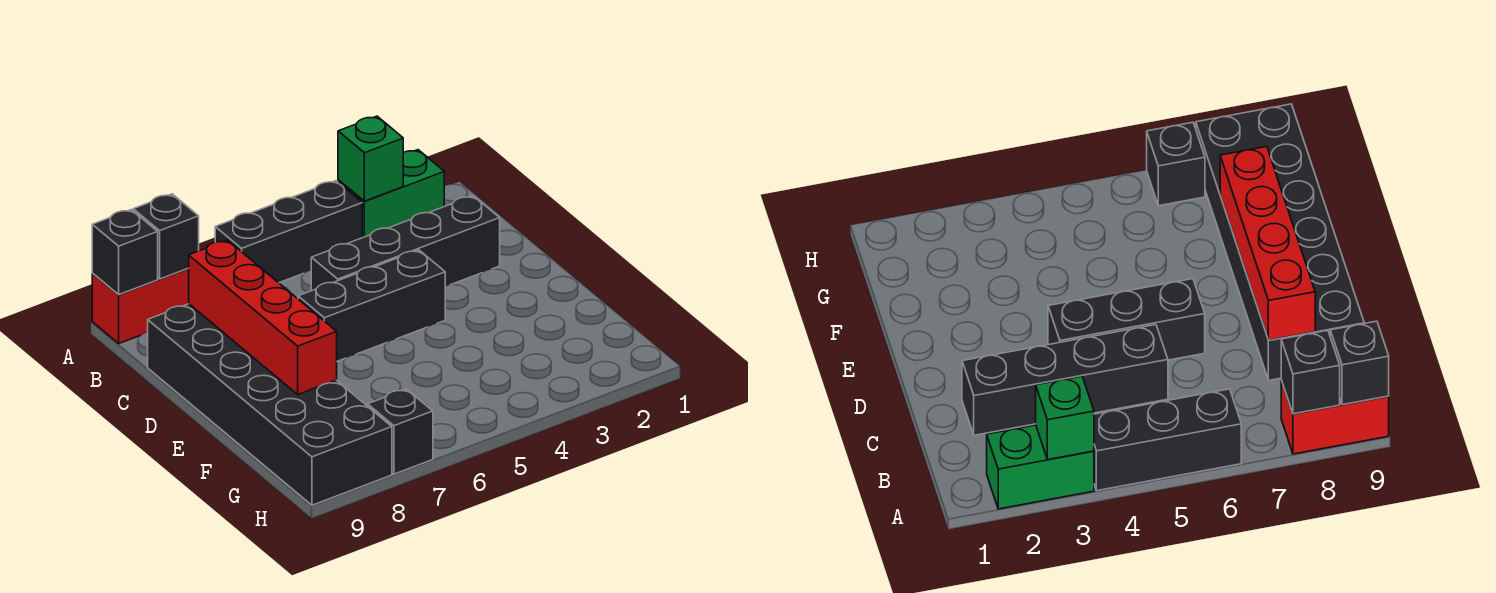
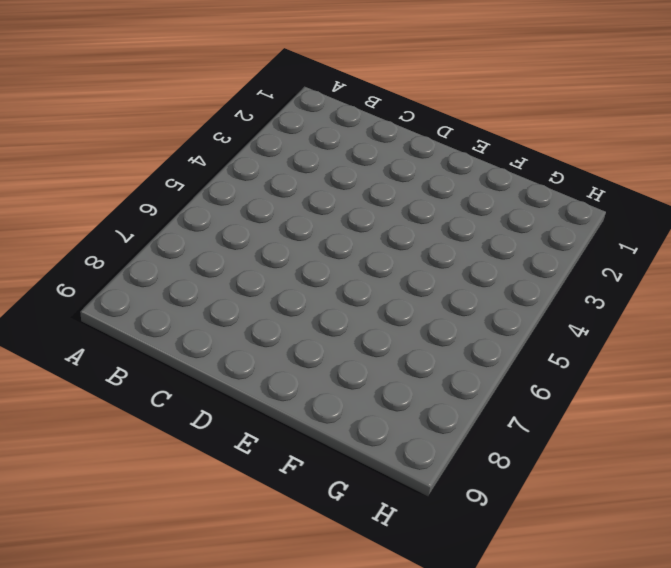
none -> green brick A2:A3 level 1
none -> black brick A4:A6 level 1

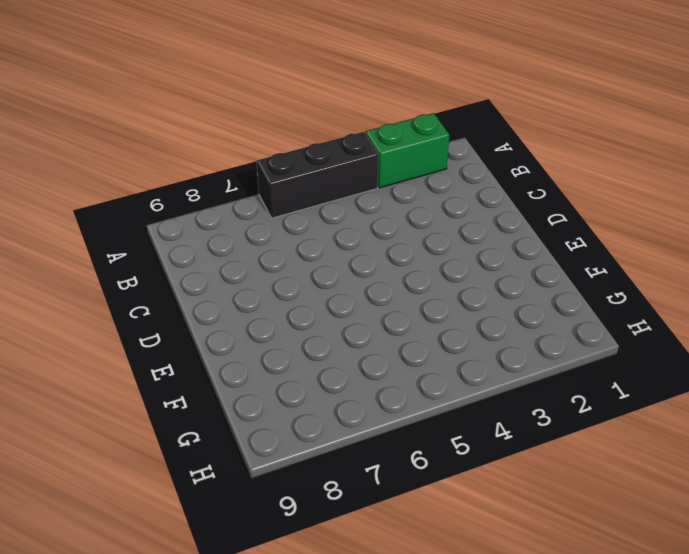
none -> red brick A8:A9 level 1
none -> black brick C2:C5 level 1

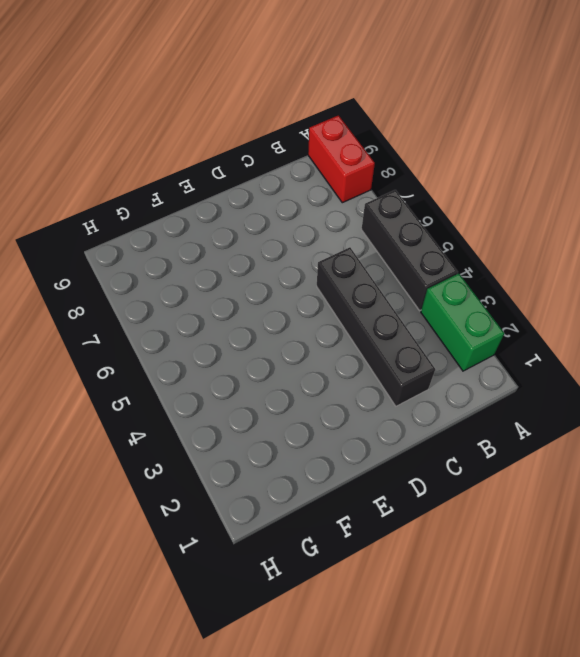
none -> black brick C8:H9 level 1
none -> black brick D4:D6 level 1

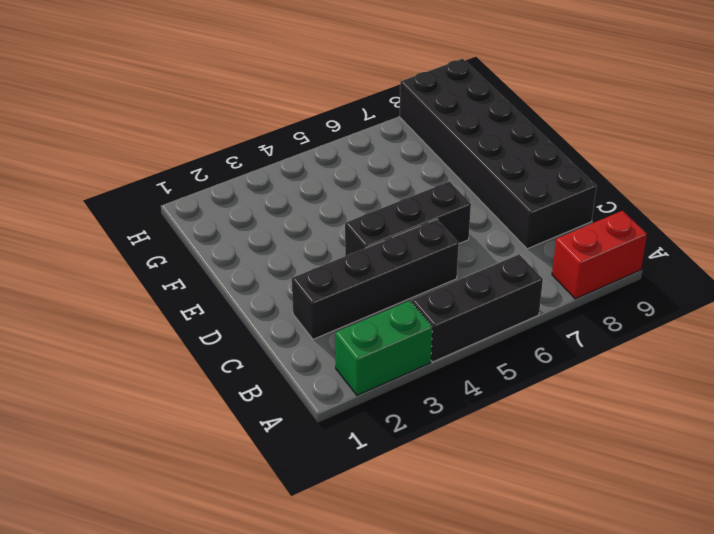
none -> black brick H7 level 1
none -> green brick A3 level 2

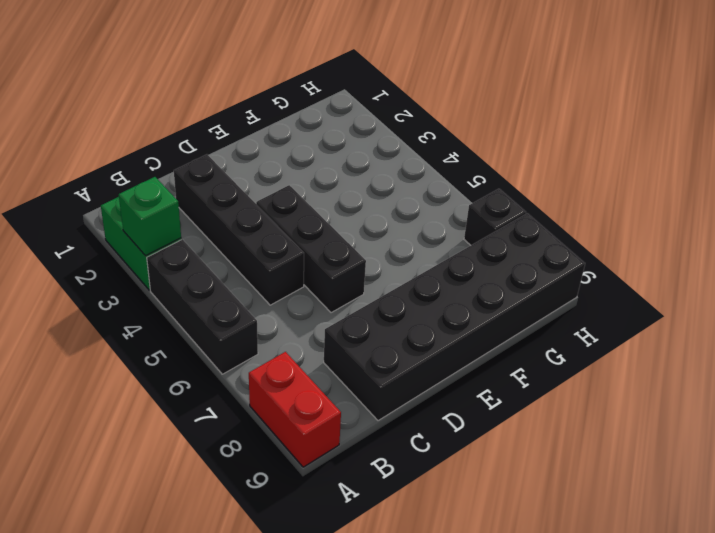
none -> black brick A8 level 2
none -> black brick A9 level 2

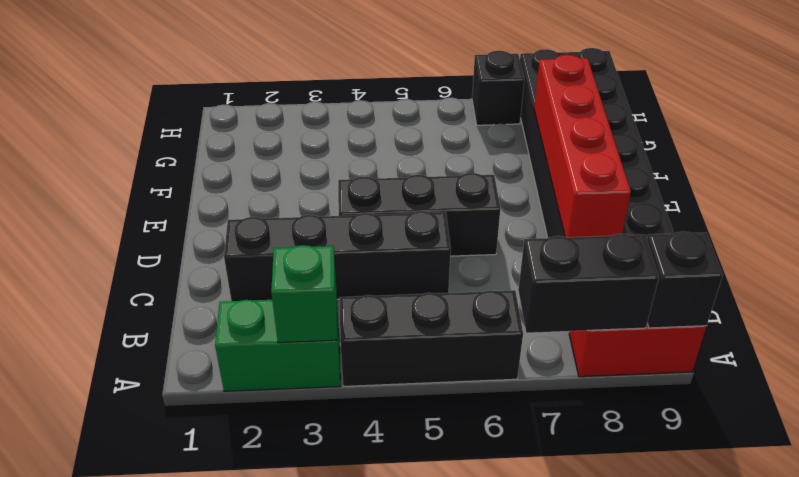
black brick A7:A8 level 2 -> black brick A8 level 2

